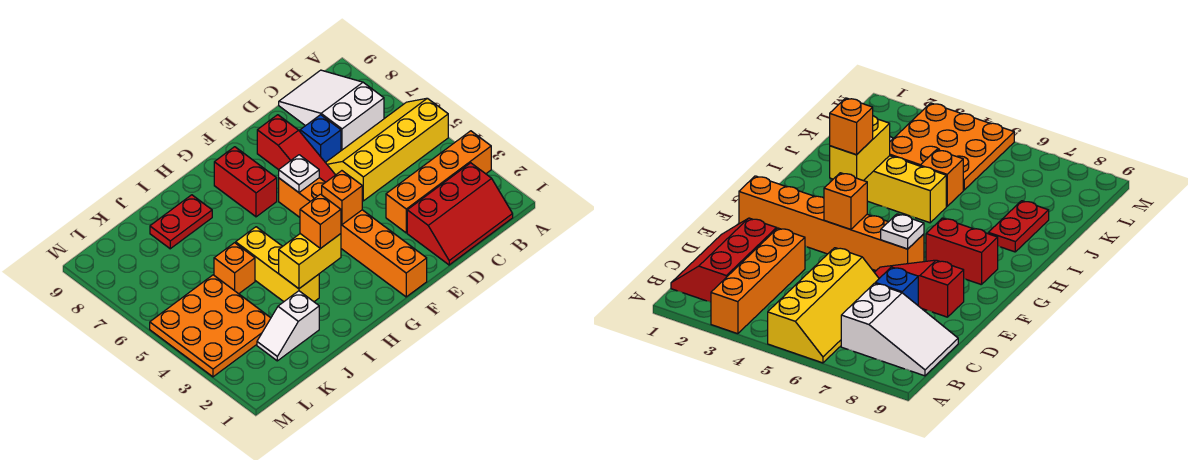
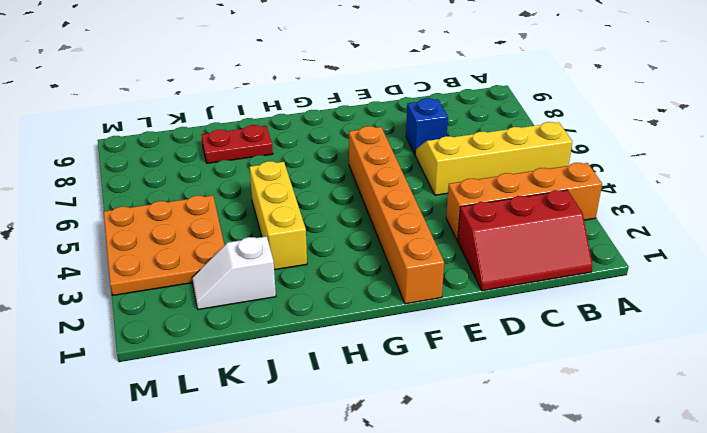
none -> white slope B7:C9 level 1 top 7
none -> red slope E6:E8 level 1 top 8
none -> red brick G7:G8 level 1

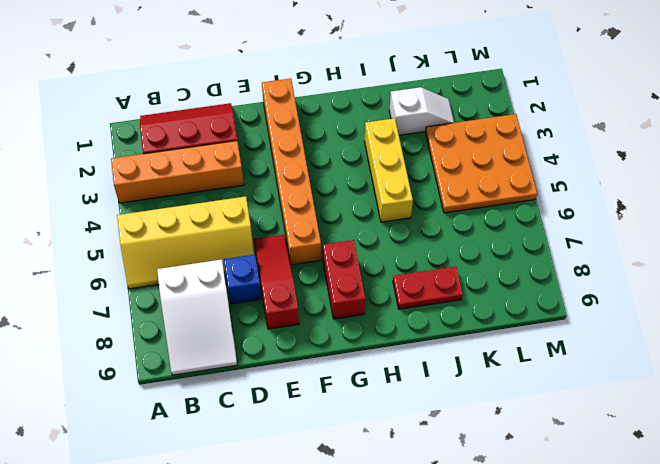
none -> orange brick J5 level 1
none -> orange brick F4 level 2
none -> white plate F6 level 2

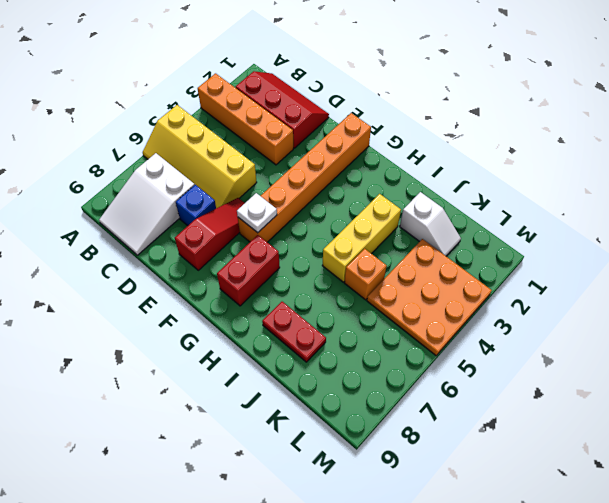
none -> orange brick F4 level 2
none -> yellow brick H3:I3 level 2
none -> orange brick H3 level 3

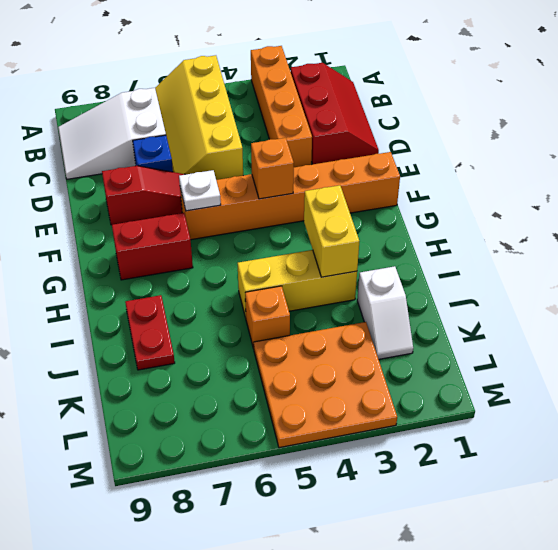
none -> orange brick H3 level 3

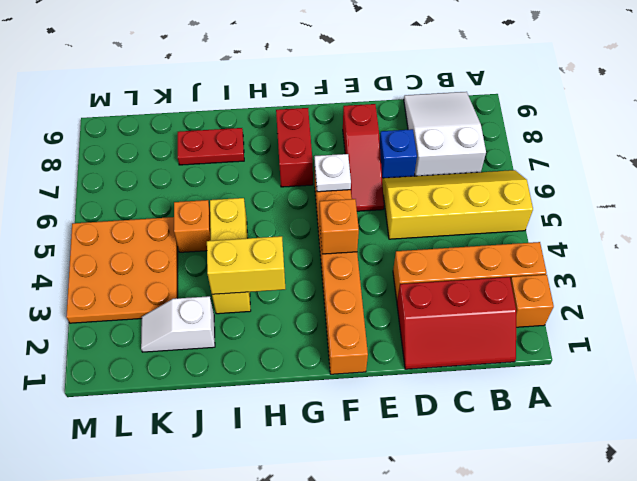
orange brick A2 level 1 -> orange brick H3 level 3

